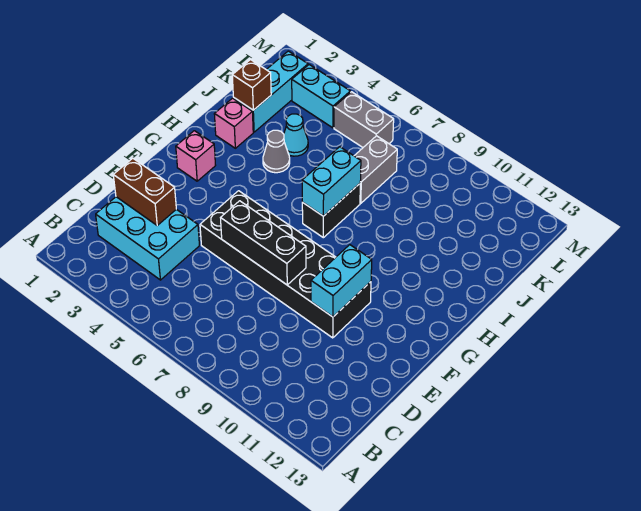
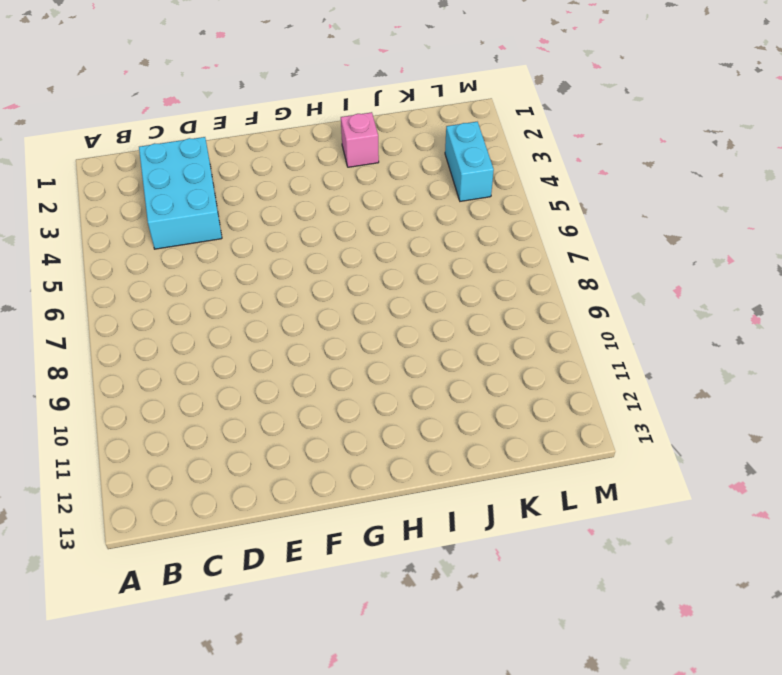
none -> black brick E5:F10 level 1
none -> pink brick G2 level 1
none -> black brick H7:I7 level 1

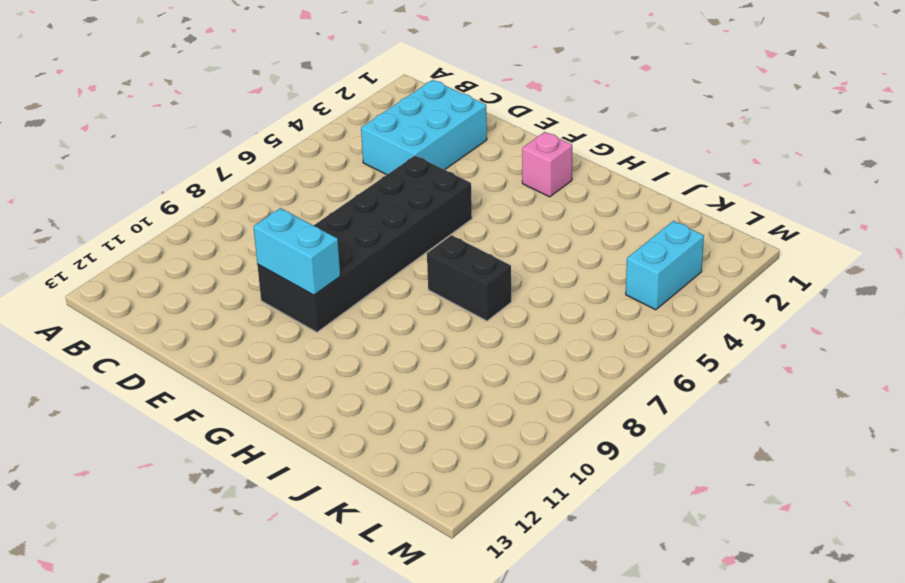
none -> pink brick I2 level 1
none -> grey cone I4 level 1
none -> cyan brick J2:L2 level 1

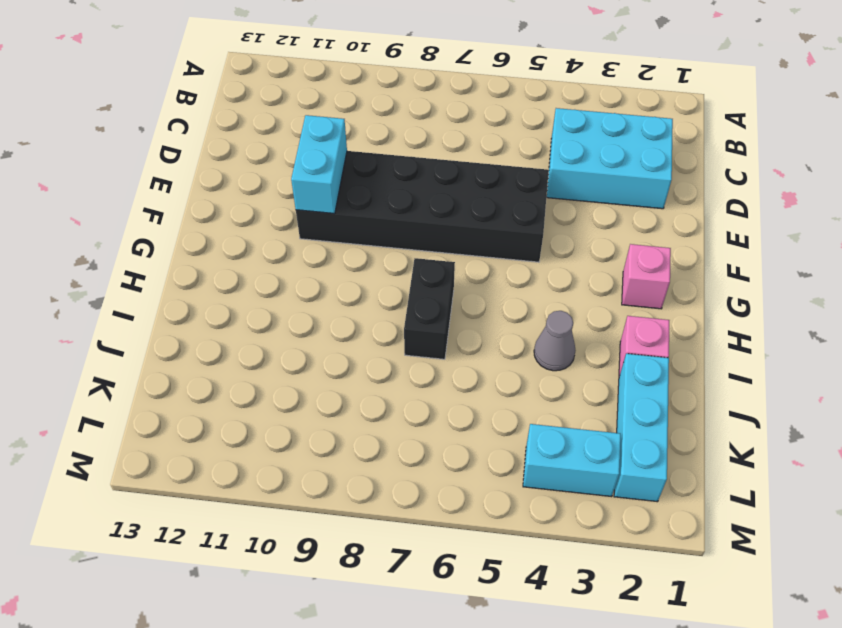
none -> cyan cone J4 level 1
none -> grey brick J7:K7 level 1
none -> grey brick L5:L6 level 1

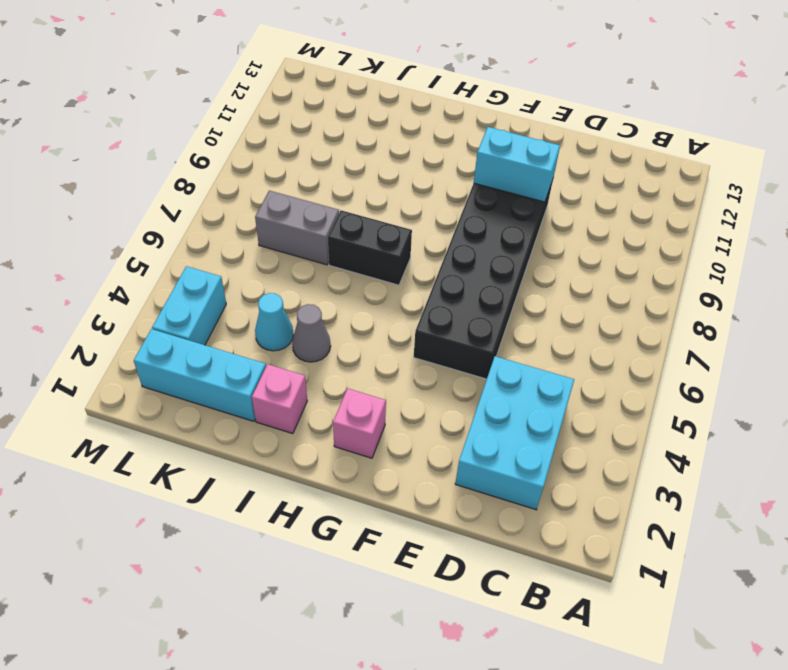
none -> grey brick L5:L6 level 1
none -> brown brick D2:D3 level 2
none -> black brick E6:E8 level 2

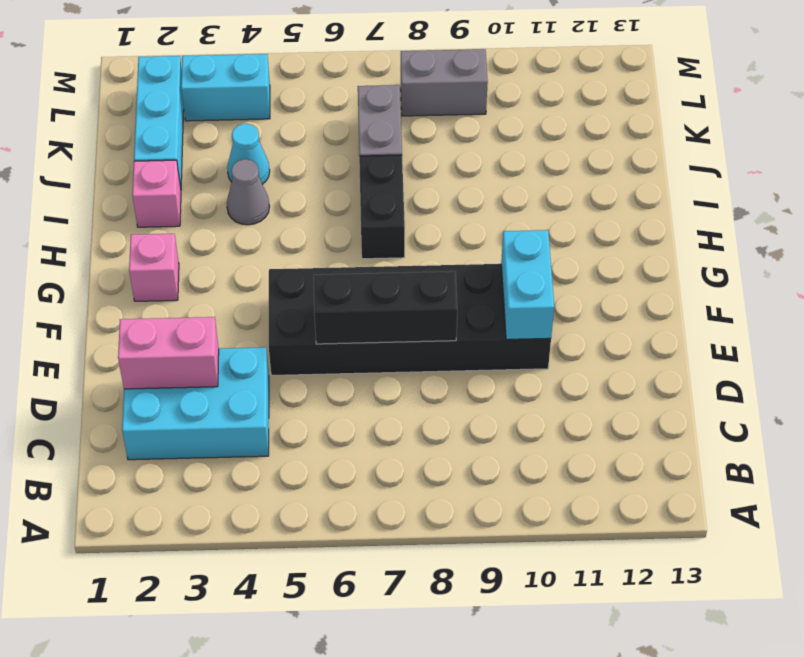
pink brick D2:D3 level 2 -> brown brick D2:D3 level 2
grey brick L8:L9 level 1 -> grey brick L5:L6 level 1
none -> cyan brick H7:I7 level 2
none -> brown brick J2 level 2

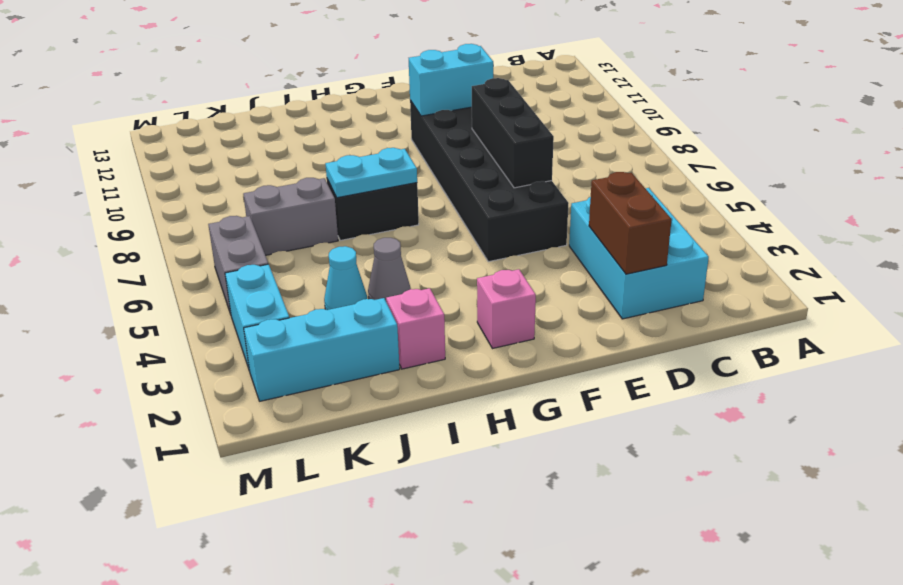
cyan plate H7:I7 level 2 -> cyan brick H7:I7 level 2
none -> brown brick J2 level 2

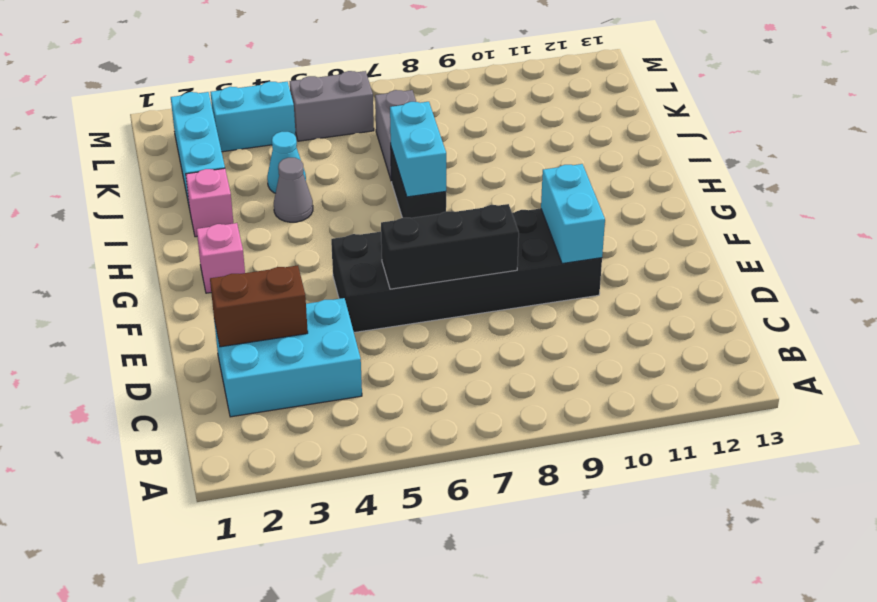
none -> brown brick J2 level 2

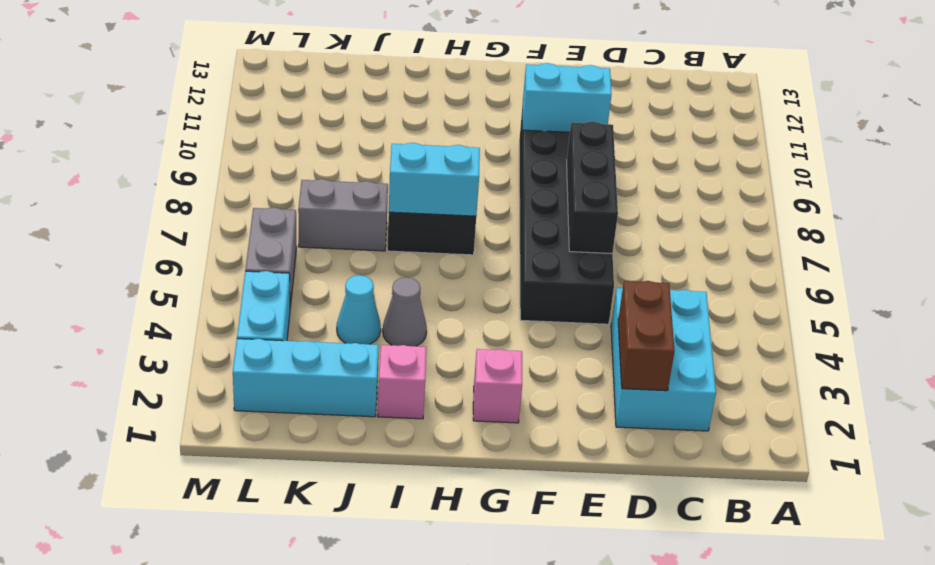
none -> brown brick J2 level 2

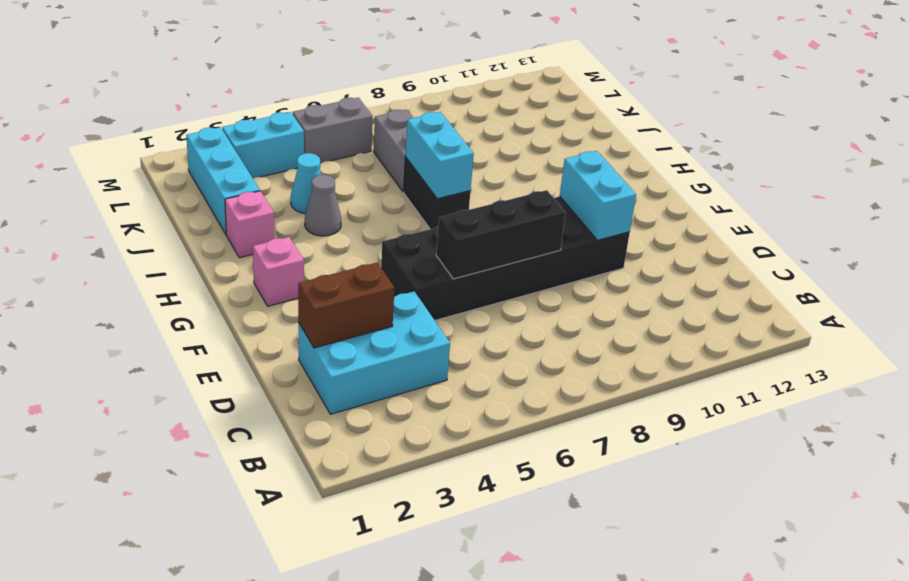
none -> brown brick J2 level 2

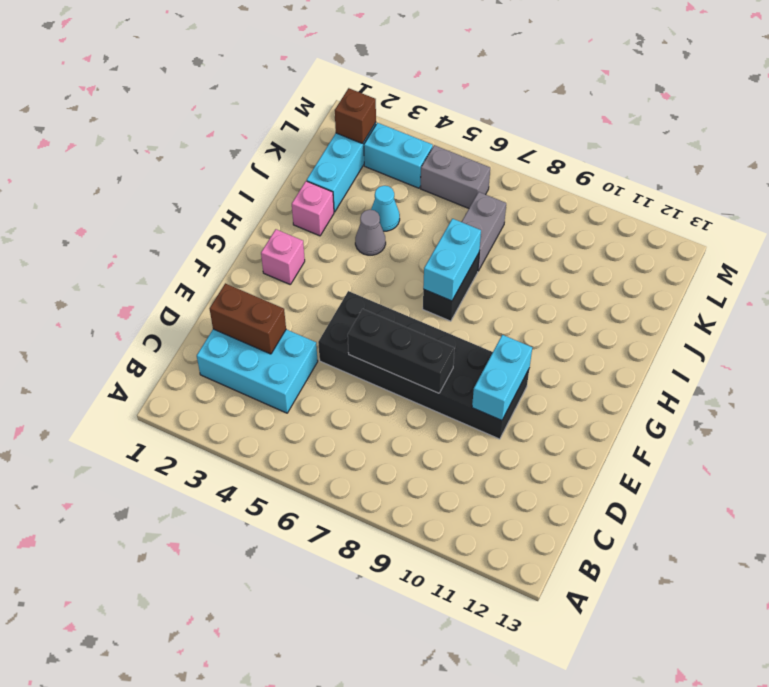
brown brick L2 level 2 -> brown brick J2 level 2

